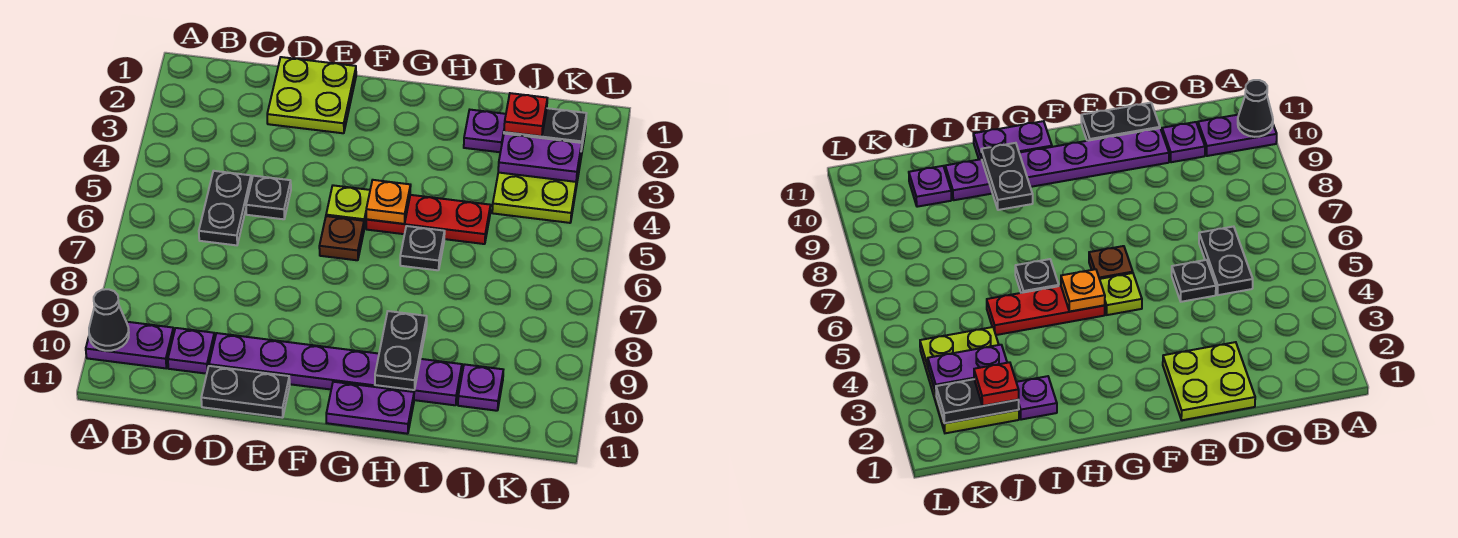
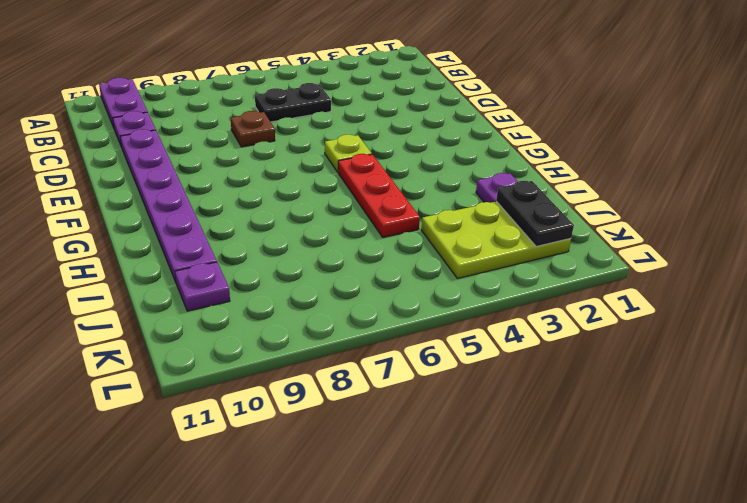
brown plate D7 level 1 -> brown plate F6 level 1
none -> lime plate D1:E2 level 1
none -> black plate D5 level 1
none -> black plate D11:E11 level 1

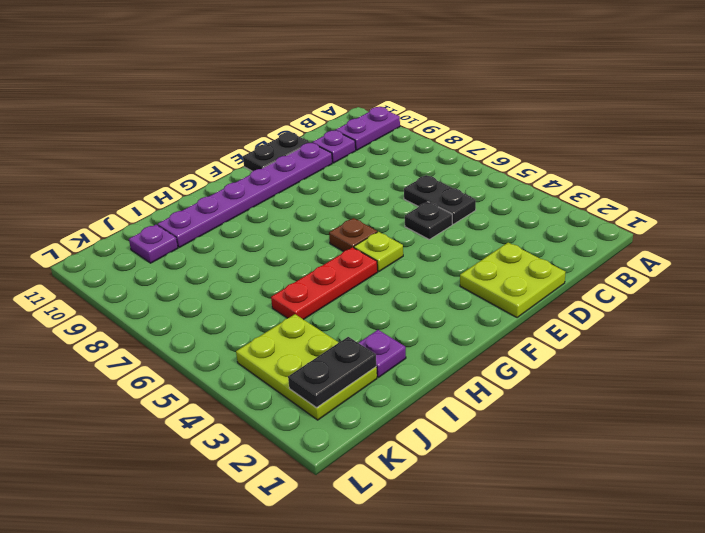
none -> purple plate G11:H11 level 1
none -> black plate H6 level 1
none -> black cone A10 level 2

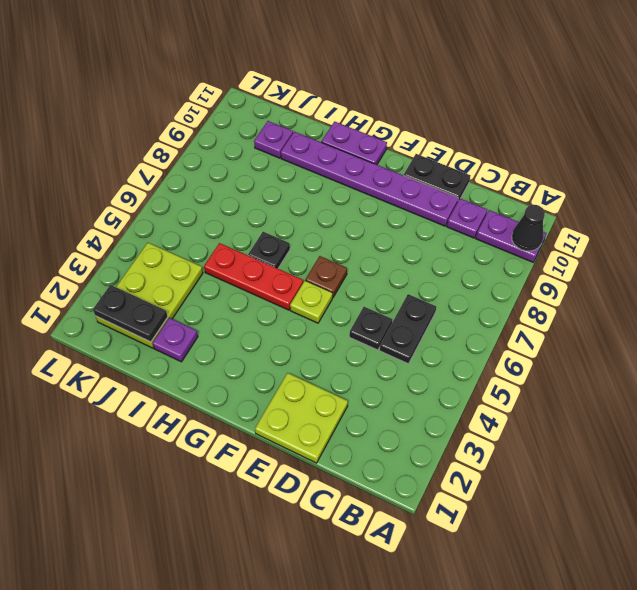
none -> orange plate G5 level 2
none -> black plate H9:H10 level 2
none -> purple plate J3:K3 level 2

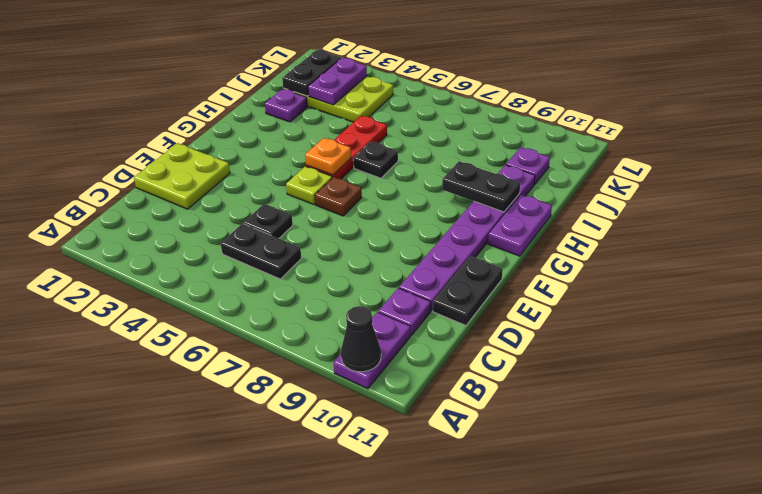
none -> red plate J2 level 3

